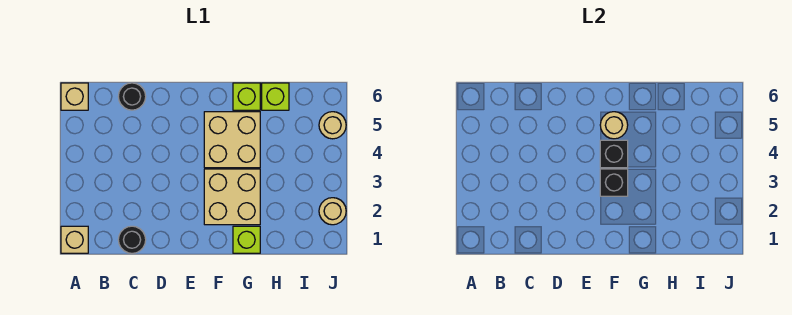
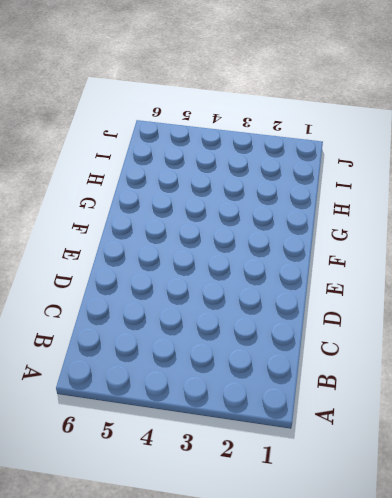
none -> tan brick A1 level 1
none -> tan brick A6 level 1
none -> black round brick C1 level 1

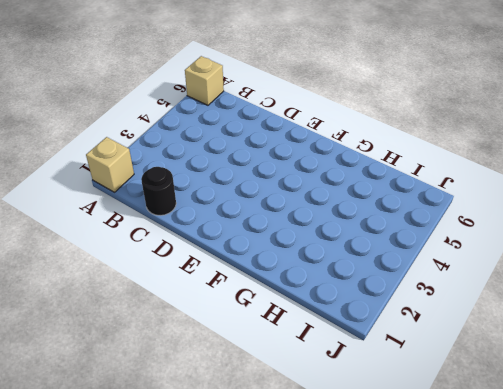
none -> black round brick C6 level 1
none -> tan brick F2:G3 level 1
none -> tan brick F4:G5 level 1

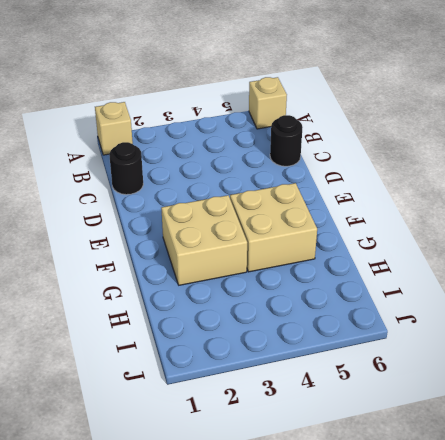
none -> lime brick G1 level 1
none -> lime brick G6 level 1
none -> lime brick H6 level 1

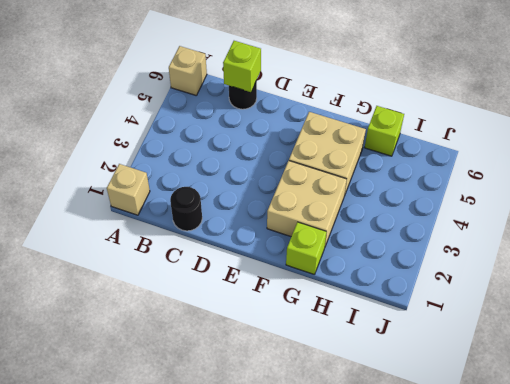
lime brick C6 level 2 -> lime brick G6 level 1
none -> tan round brick J2 level 1
none -> tan round brick J5 level 1
none -> black brick F3 level 2

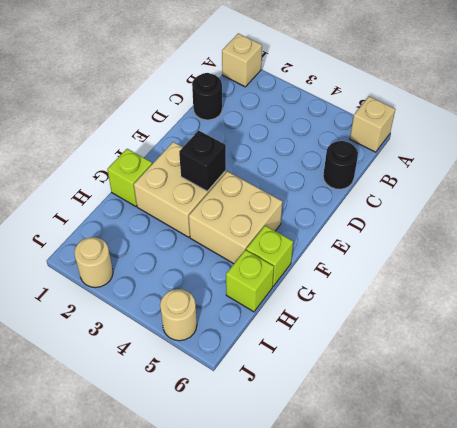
none -> black brick F4 level 2
none -> tan round brick F5 level 2

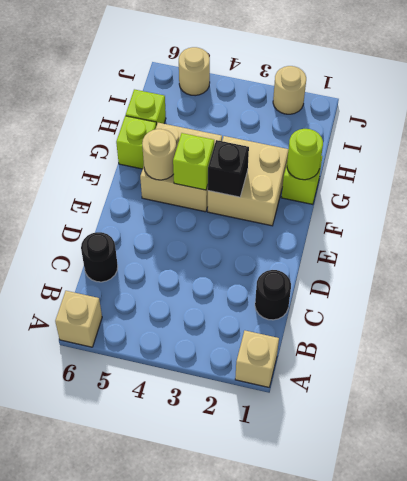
lime brick F4 level 2 -> black brick F4 level 2
lime round brick G1 level 2 -> none

